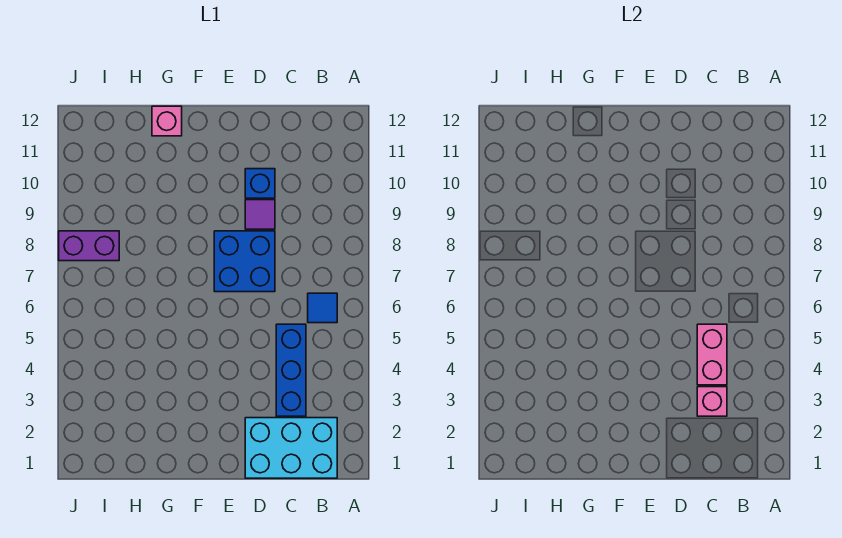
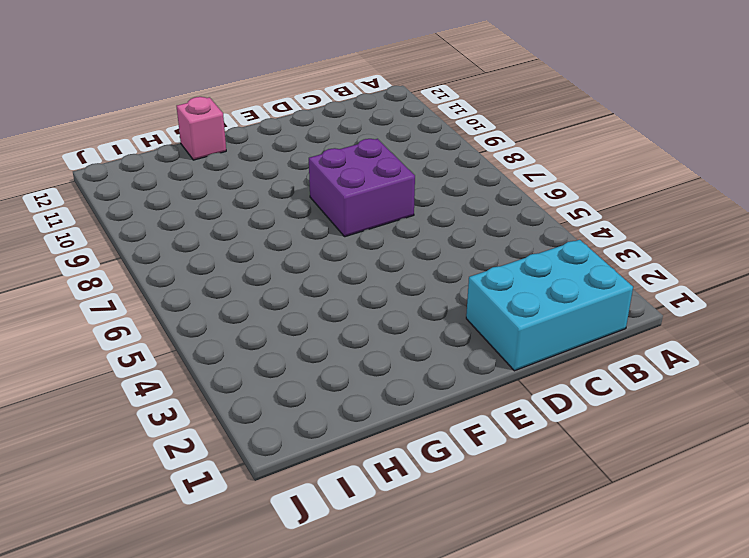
purple brick D7:E8 level 1 -> blue brick D7:E8 level 1
none -> blue tile B6 level 1
none -> blue brick C3:C5 level 1

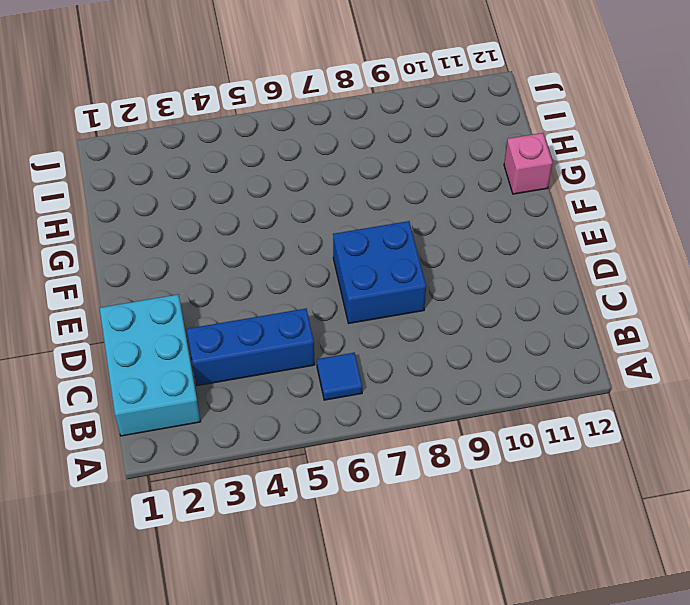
none -> purple tile D9 level 1
none -> blue brick D10 level 1

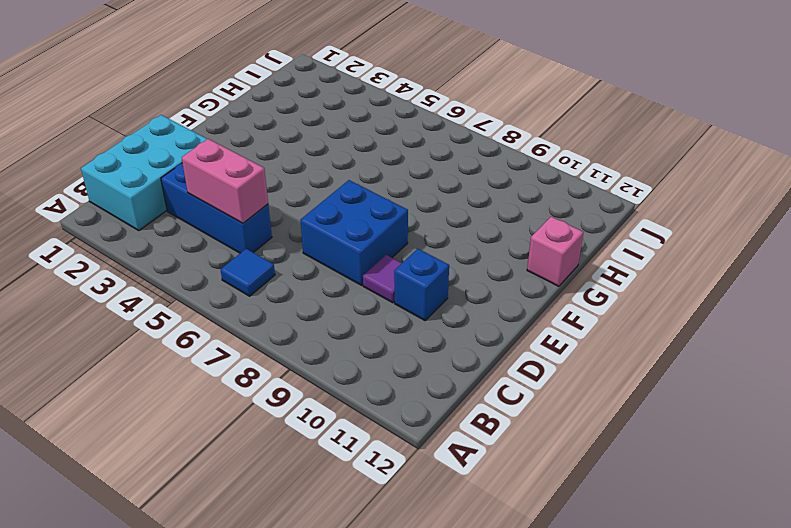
none -> purple brick I8:J8 level 1
none -> pink brick C3 level 2

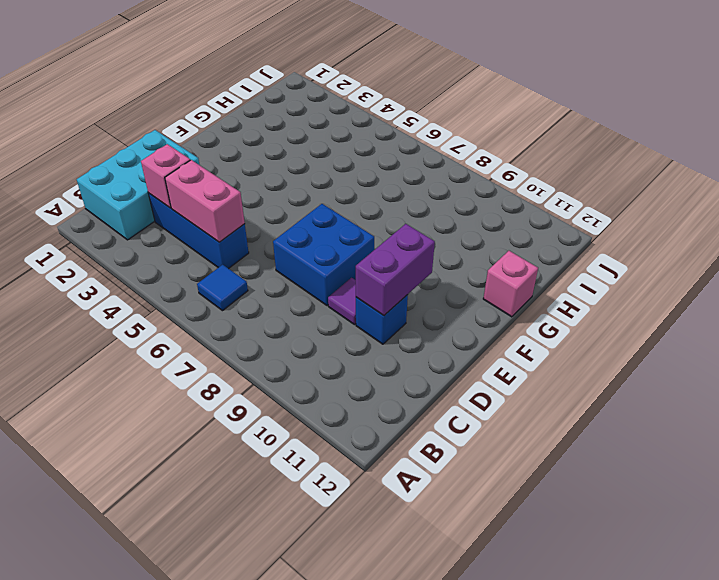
purple brick D10:E10 level 2 -> purple brick I8:J8 level 1

